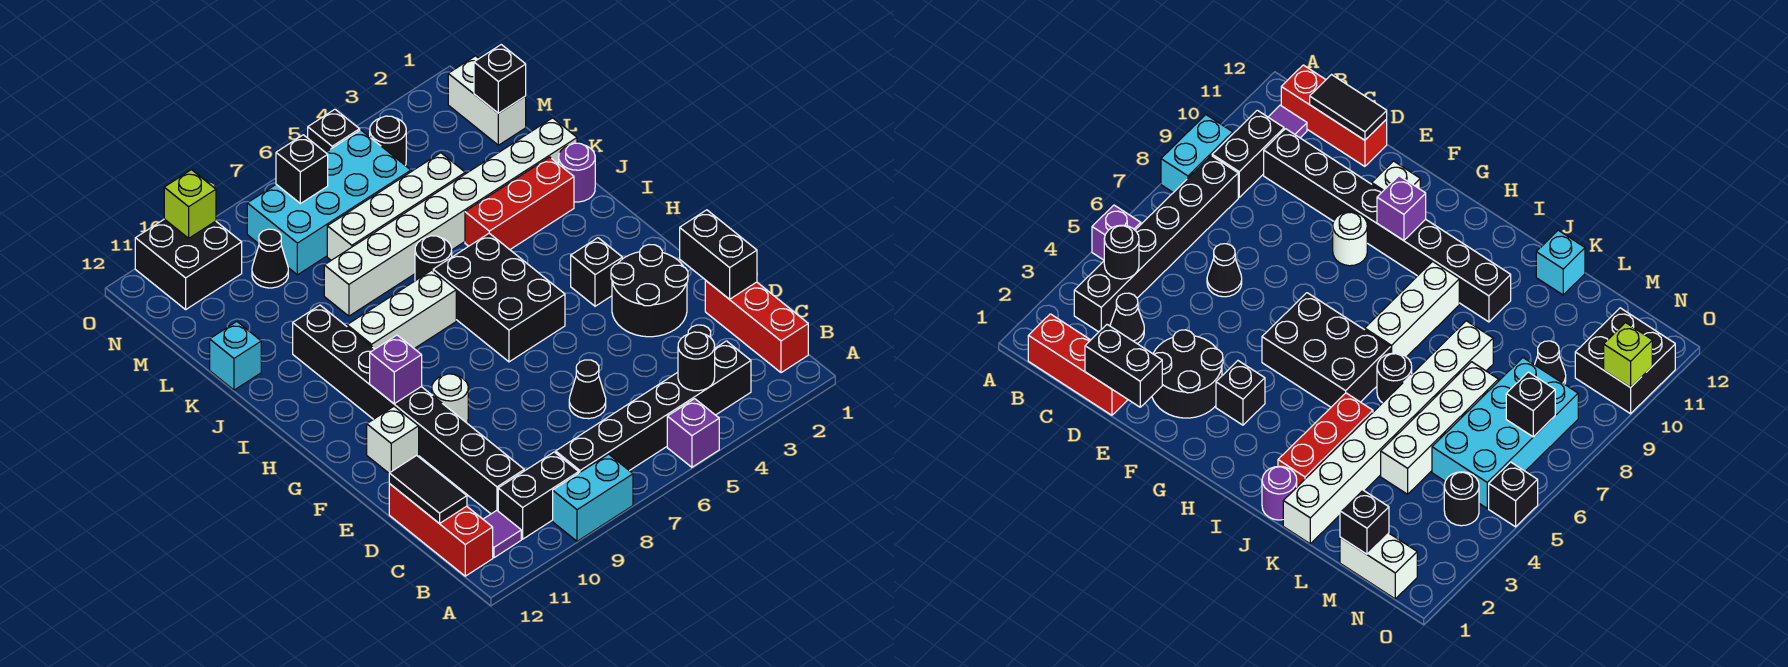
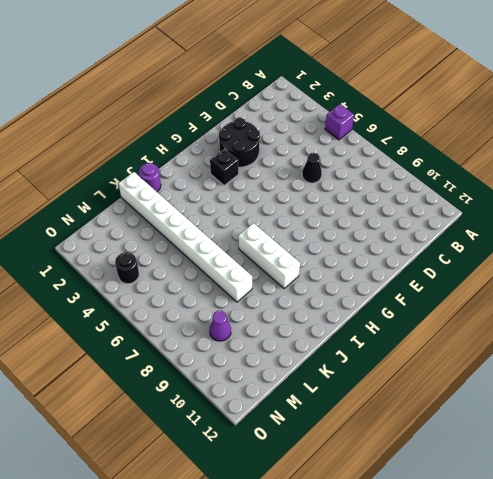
purple cone M9 level 1 -> black cone M9 level 1
none -> cyan brick A8:A9 level 1
none -> red brick B1:D1 level 1
none -> black brick B3:B8 level 1
none -> black brick B9:B10 level 1

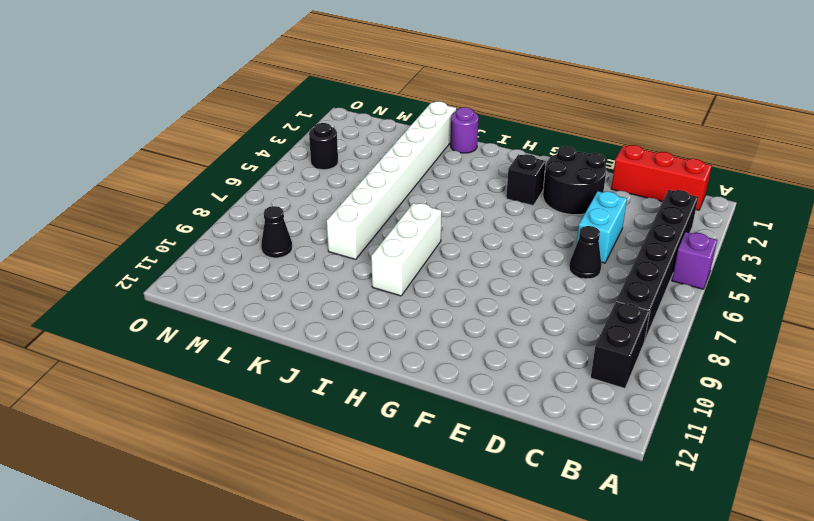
cyan brick D4:D5 level 1 -> cyan brick A8:A9 level 1
none -> purple tile B11 level 1
none -> red brick B12:D12 level 1
none -> black cone C3 level 1
none -> black brick C10:J10 level 1

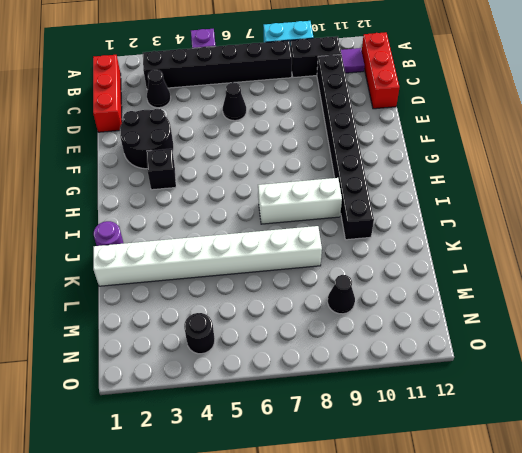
none -> white round brick F9 level 1
none -> white brick F11 level 1
none -> black brick G5:I6 level 1
none -> red brick J2:J4 level 1

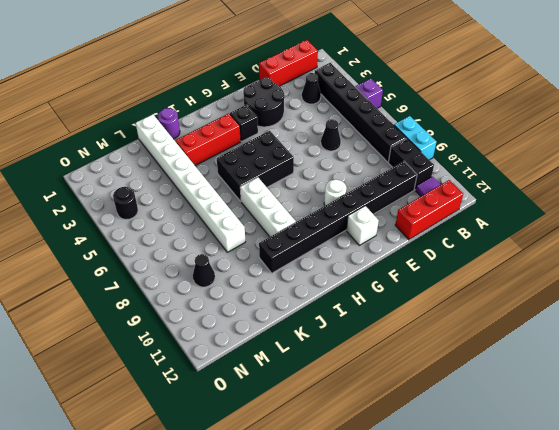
red brick H3:J3 level 1 -> red brick J2:J4 level 1
none -> black round brick J6 level 1
none -> cyan brick K12 level 1
none -> white brick L4:L7 level 1
none -> white brick M1:N1 level 1

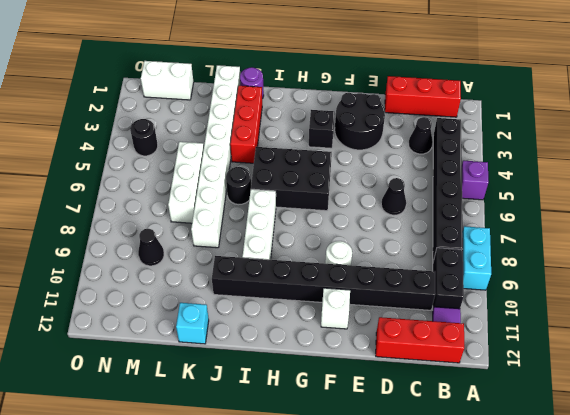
white brick L5:L7 level 1 -> white brick L4:L7 level 1
none -> cyan brick M5:N8 level 1
none -> black brick N10:O11 level 1
none -> black brick O5 level 1
none -> black round brick B4 level 2

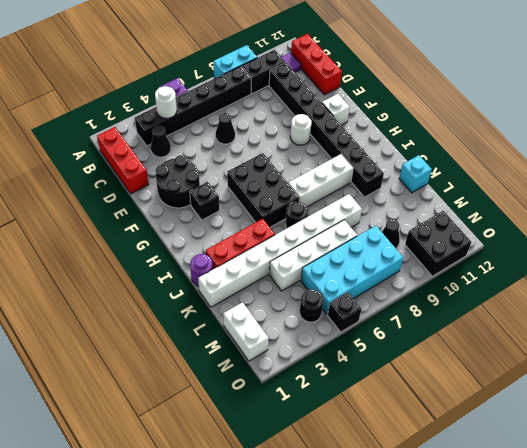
white round brick B4 level 2 -> black round brick B4 level 2
none -> black tile C12:D12 level 2
none -> black brick D1:E1 level 2
none -> purple brick G10 level 2
none -> black brick M1 level 2

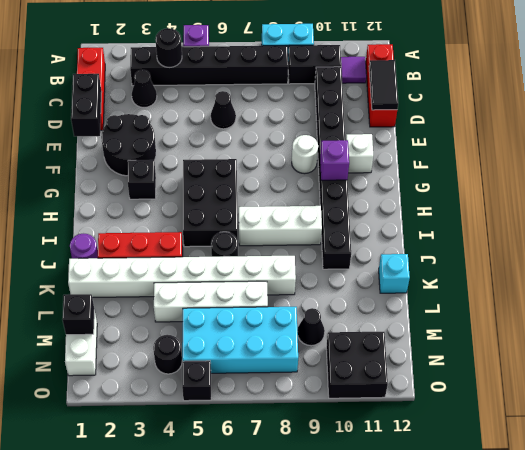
none -> black brick N7 level 2
none -> lime brick O10 level 2

